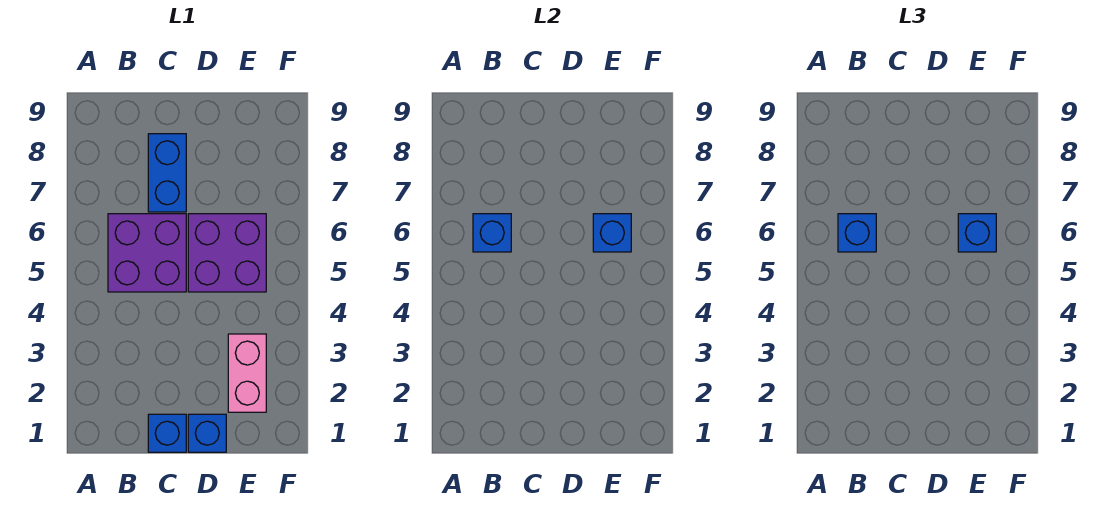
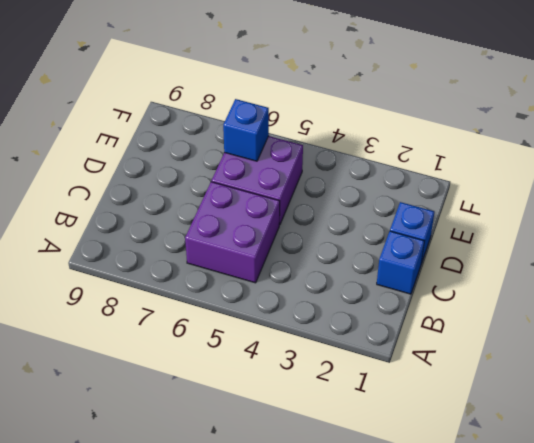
none -> blue brick C7:C8 level 1
none -> pink brick E2:E3 level 1

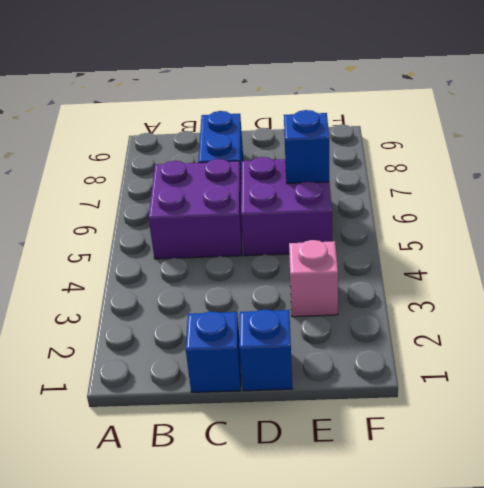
pink brick E3 level 1 -> pink brick E2:E3 level 1
none -> blue brick B6 level 2
none -> blue brick B6 level 3

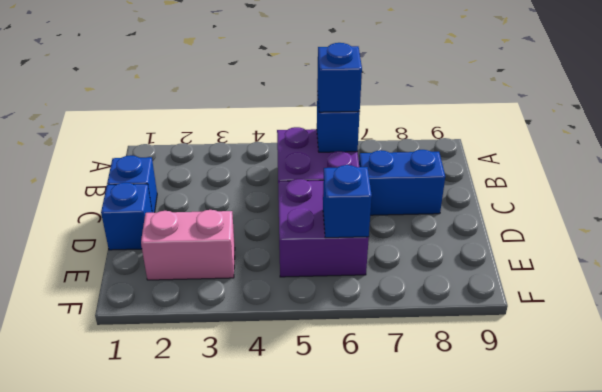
none -> blue brick E6 level 3

